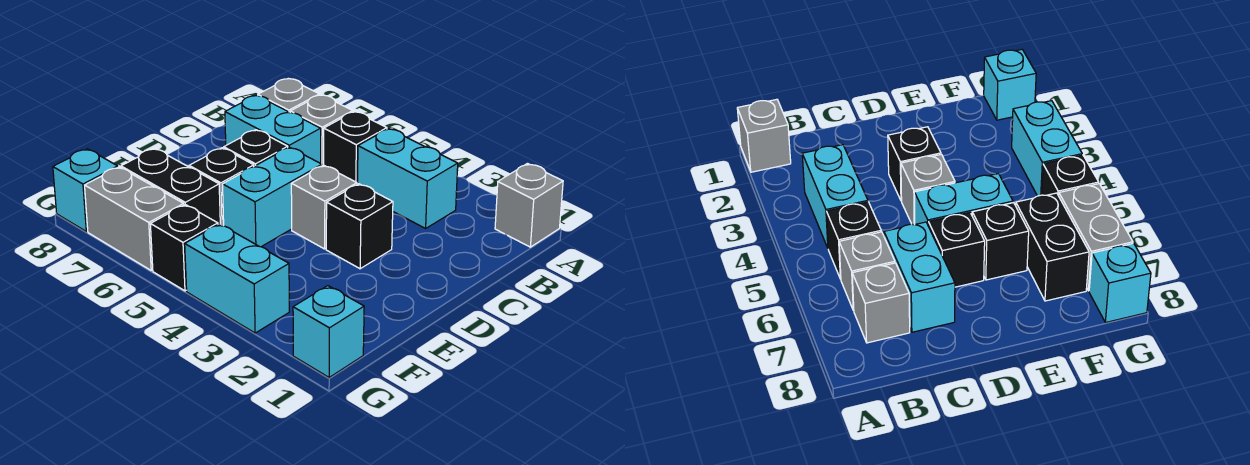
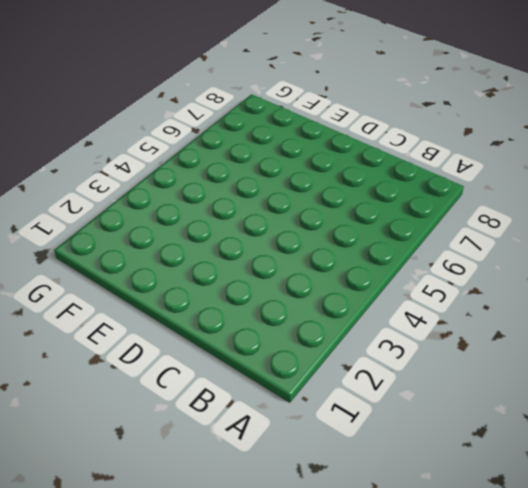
none -> grey brick A1 level 1
none -> cyan brick B3:B4 level 1
none -> black brick B5 level 1

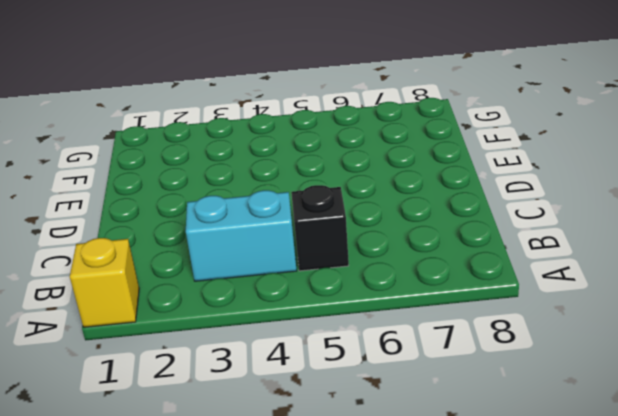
yellow brick A1 level 1 -> grey brick A1 level 1
none -> grey brick B6 level 1
none -> grey brick B7 level 1
none -> cyan brick C6:C7 level 1

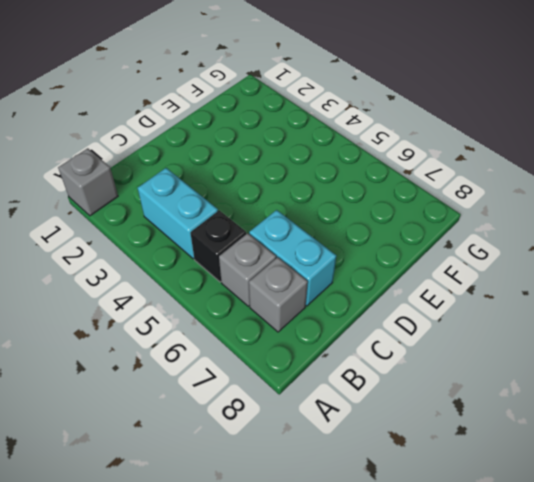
none -> black brick D3 level 1
none -> grey brick D4 level 1
none -> cyan brick D5:E5 level 1

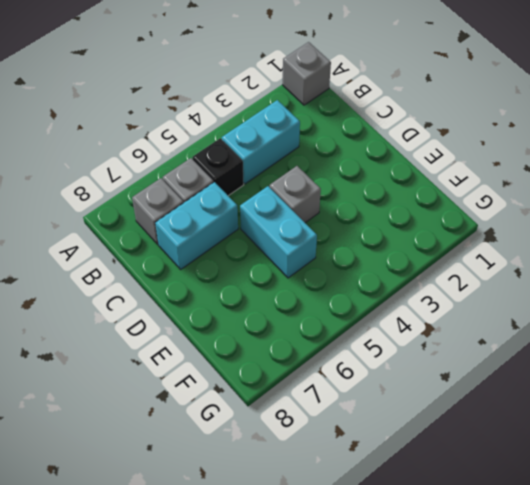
none -> black brick D3 level 1
none -> black brick D6 level 1
none -> black brick E6 level 1

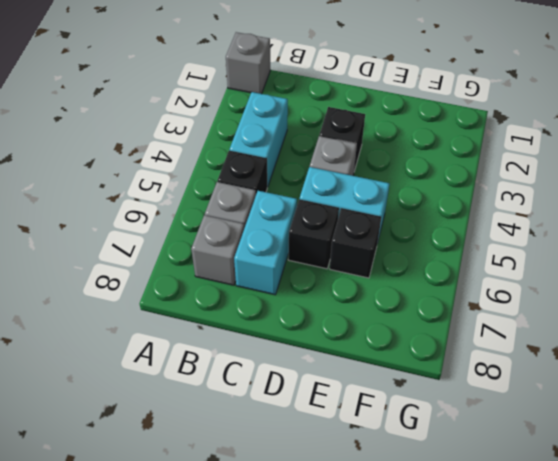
none -> black brick F6:F7 level 1
none -> cyan brick G1 level 1
none -> cyan brick G3:G4 level 1

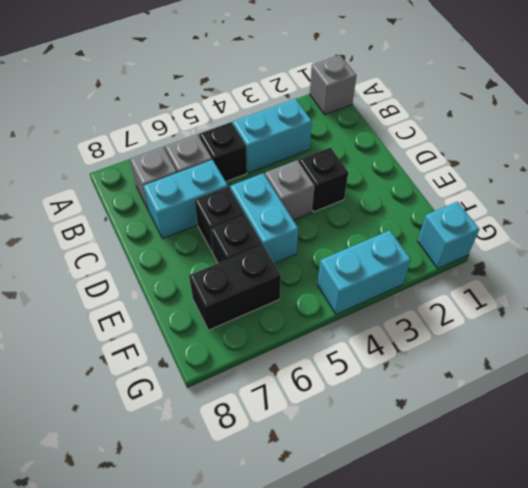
none -> black brick G5 level 1
none -> grey brick G6:G7 level 1
none -> cyan brick G8 level 1

